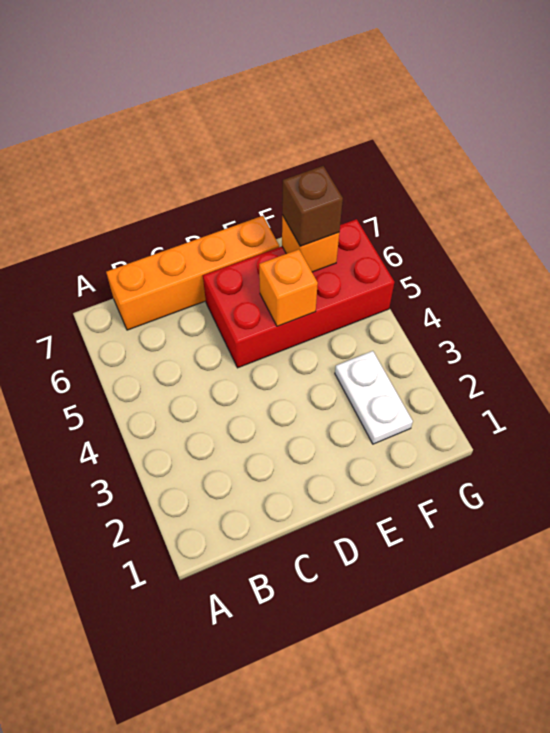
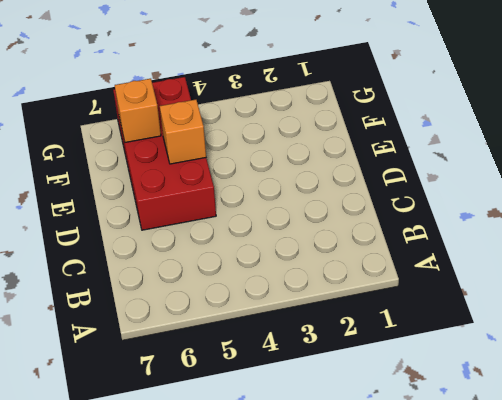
none -> orange brick B7:E7 level 1
none -> white plate F2:F3 level 1

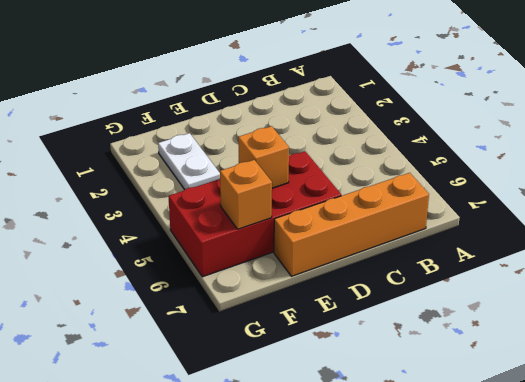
none -> brown brick F6 level 3

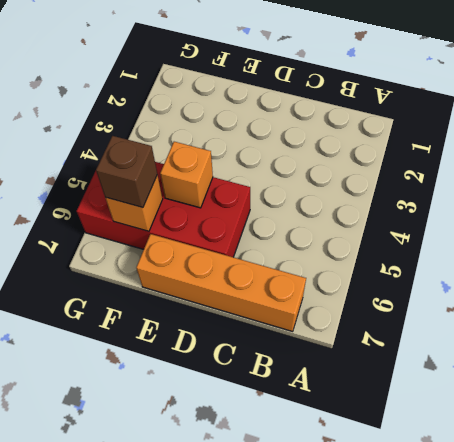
none -> white plate F2:F3 level 1

